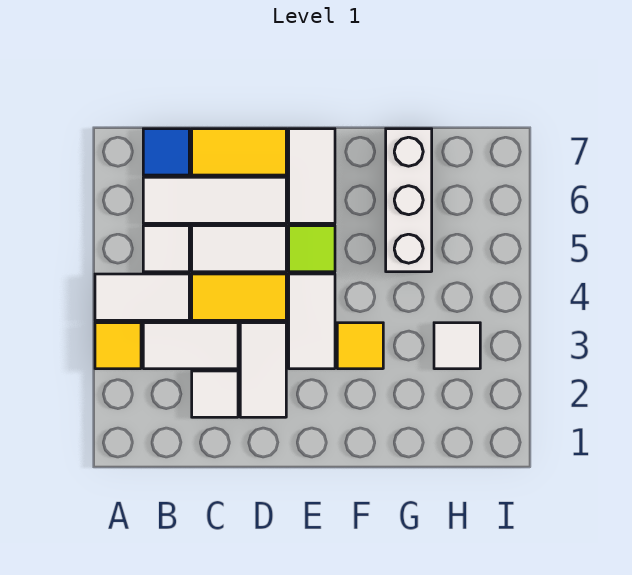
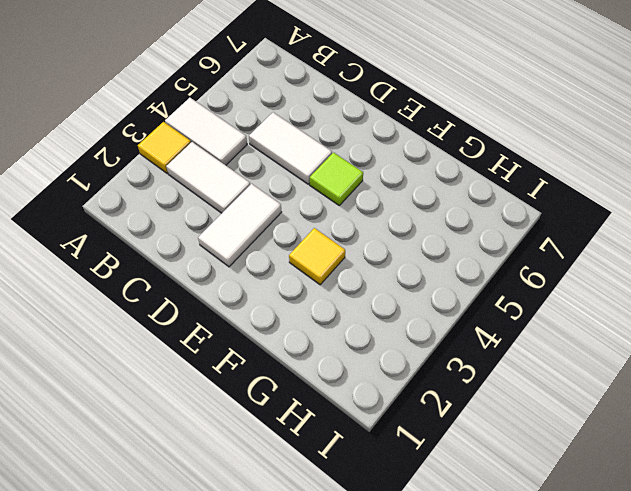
none -> white tile B5 level 1
none -> white tile B6:D6 level 1
none -> blue tile B7 level 1

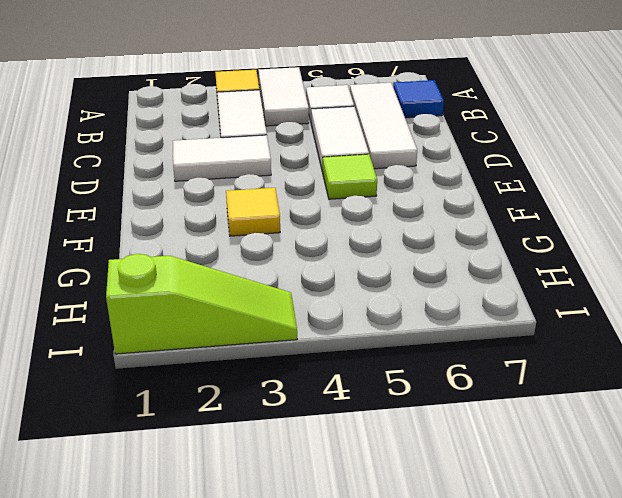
lime slope I1:I3 level 1 top 1 -> none
none -> white tile C2 level 1
none -> yellow tile C4:D4 level 1
none -> yellow tile C7:D7 level 1

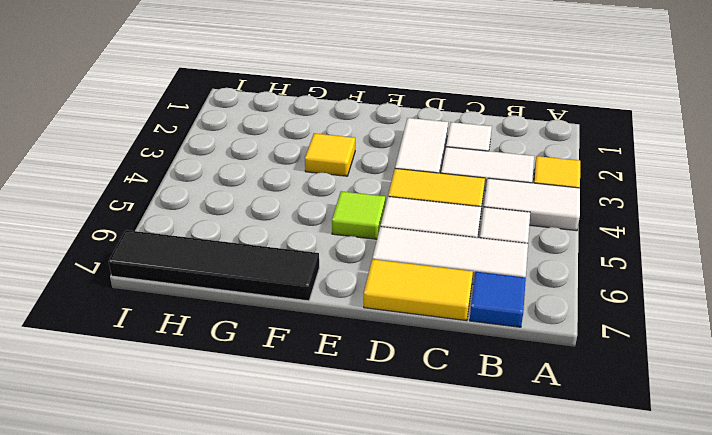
black tile F7:I7 level 1 -> white brick G5:G7 level 1
none -> white tile E3:E4 level 1
none -> white tile E6:E7 level 1
none -> white tile H3 level 1

